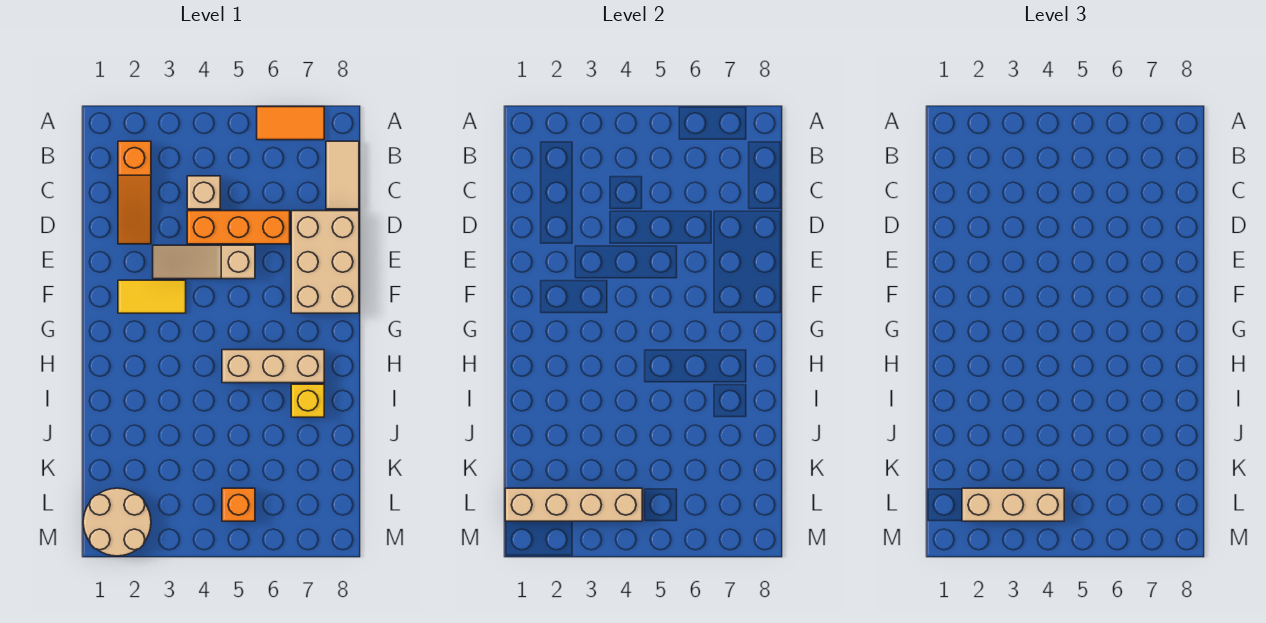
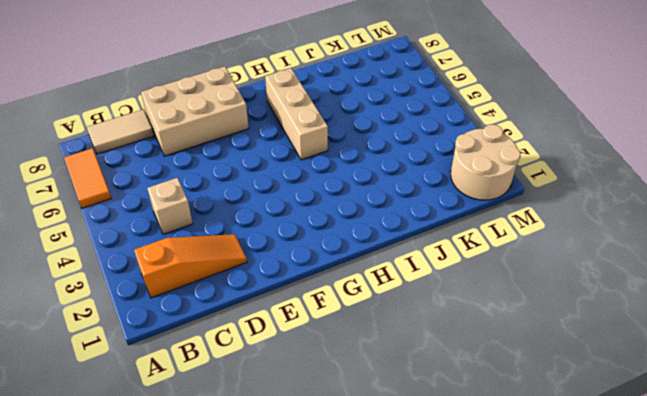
none -> orange brick D4:D6 level 1
none -> tan slope E3:E5 level 1 top 5
none -> yellow tile F2:F3 level 1

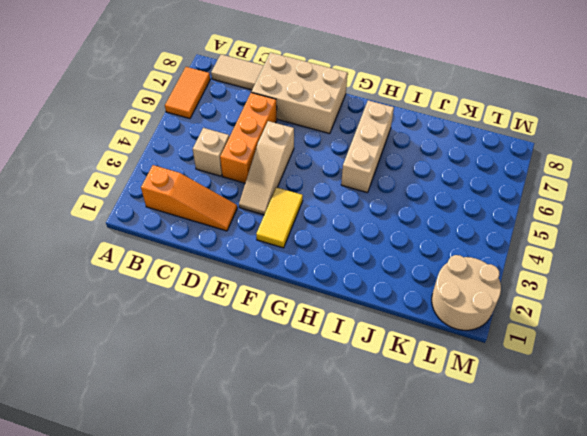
none -> yellow brick I7 level 1
none -> orange brick L5 level 1
none -> tan brick L1:L4 level 2

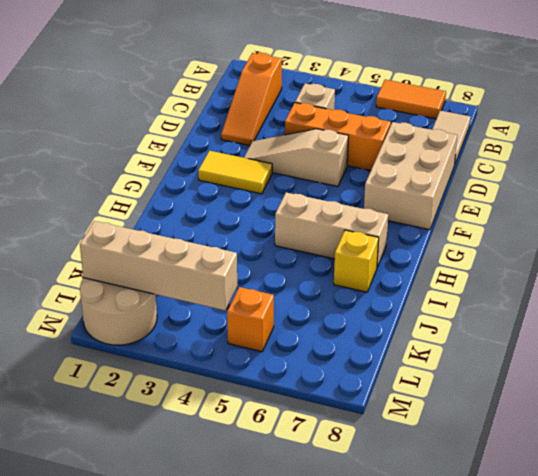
none -> tan brick L2:L4 level 3

